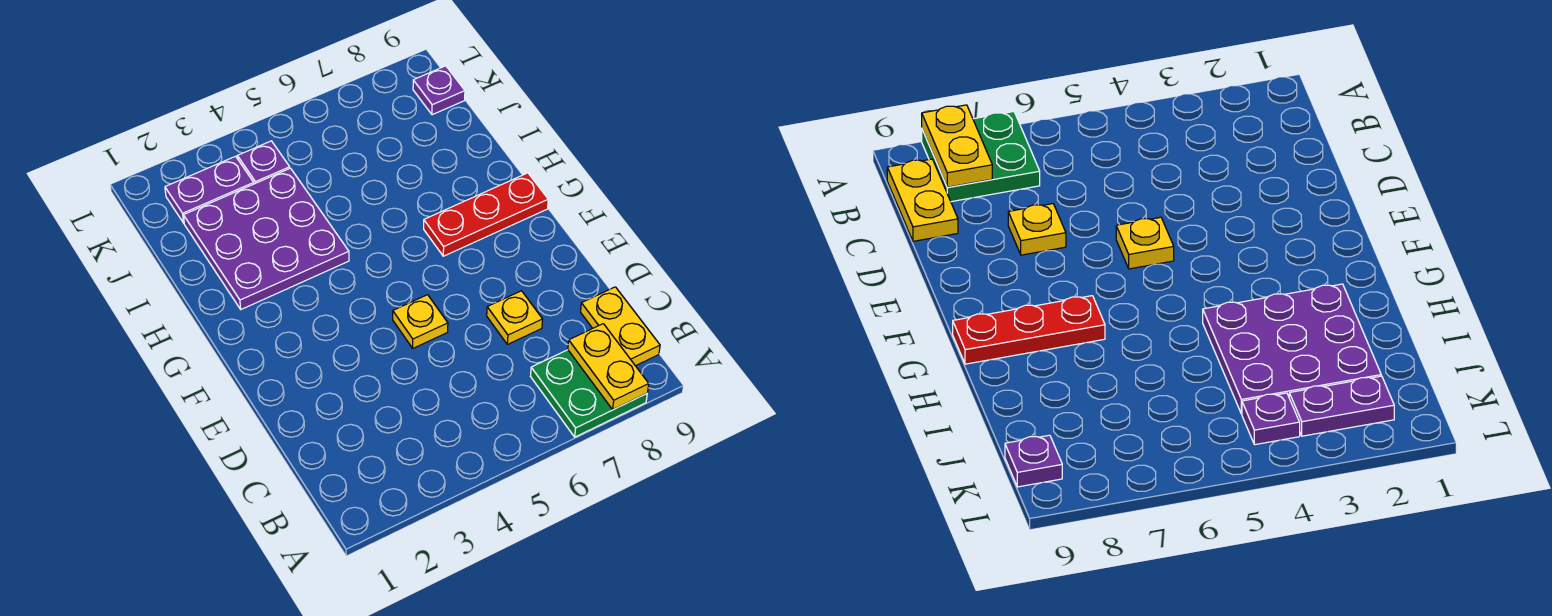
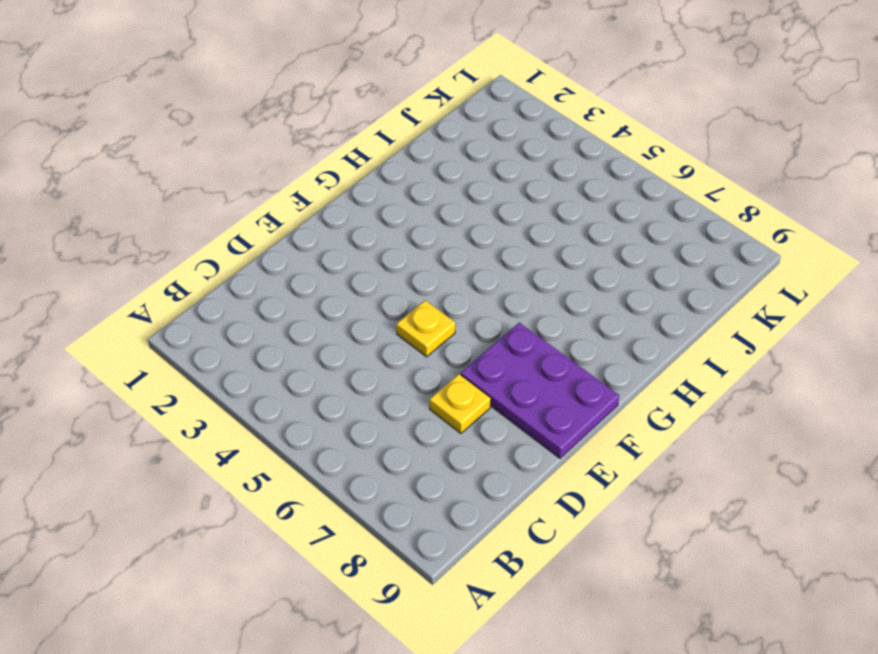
purple plate E7:F9 level 1 -> none
none -> green plate A7:B8 level 1
none -> yellow plate B9:C9 level 1

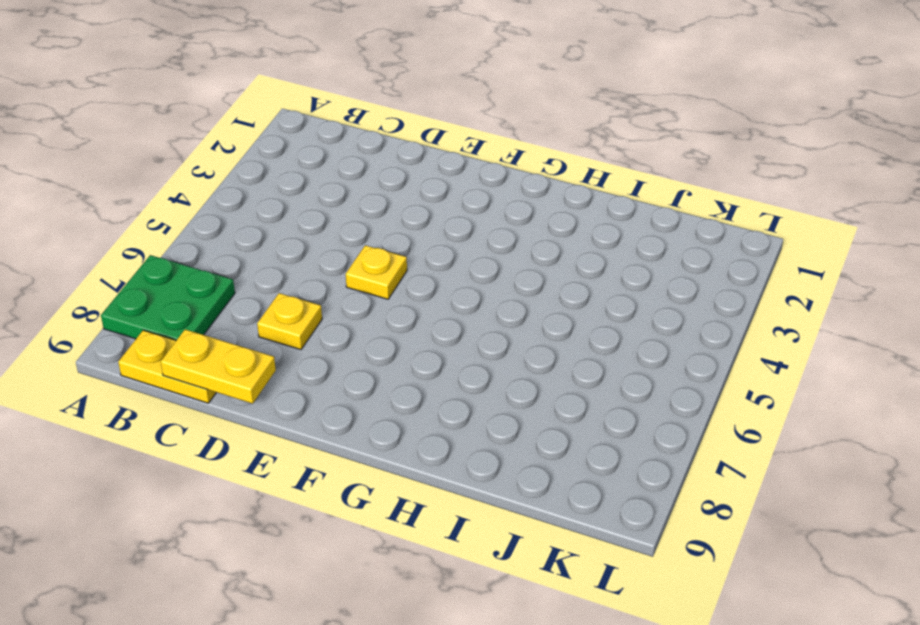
yellow plate C9:D9 level 2 -> yellow plate A8:B8 level 2
none -> red plate G7:G9 level 1
none -> purple plate H2:J4 level 1

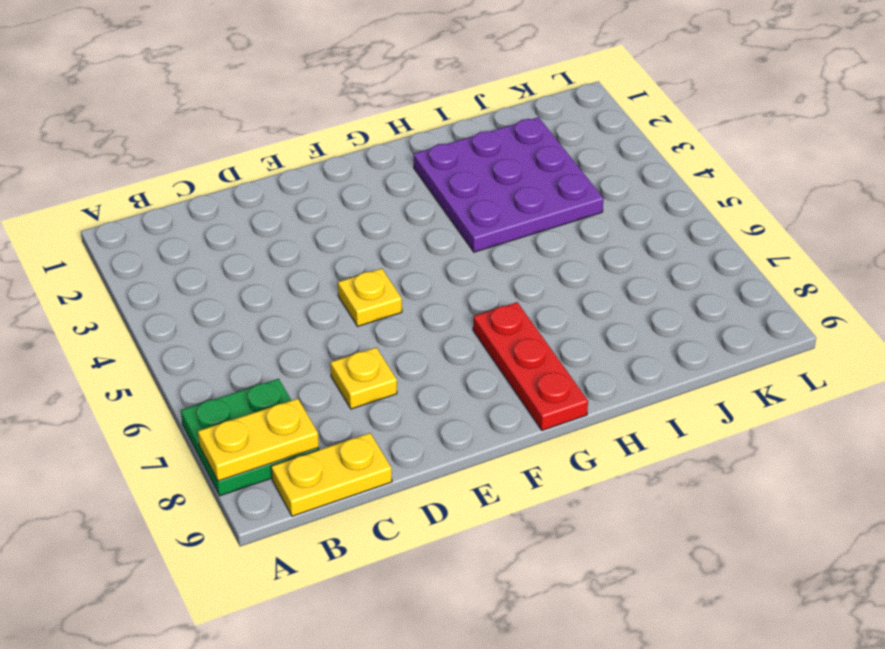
none -> purple plate K2:K3 level 1
none -> purple plate K4 level 1

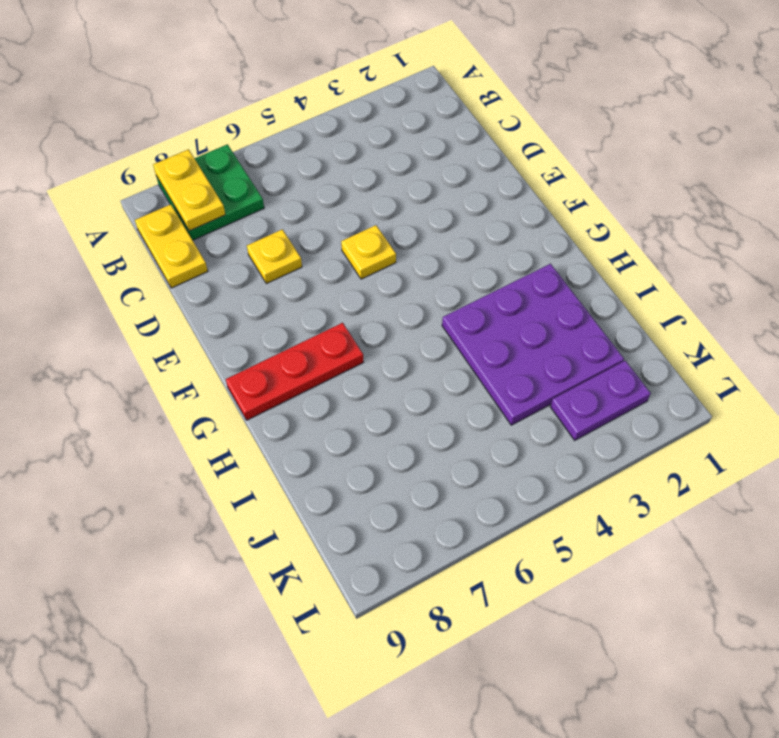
none -> purple plate K4 level 1
none -> purple plate K9 level 1

